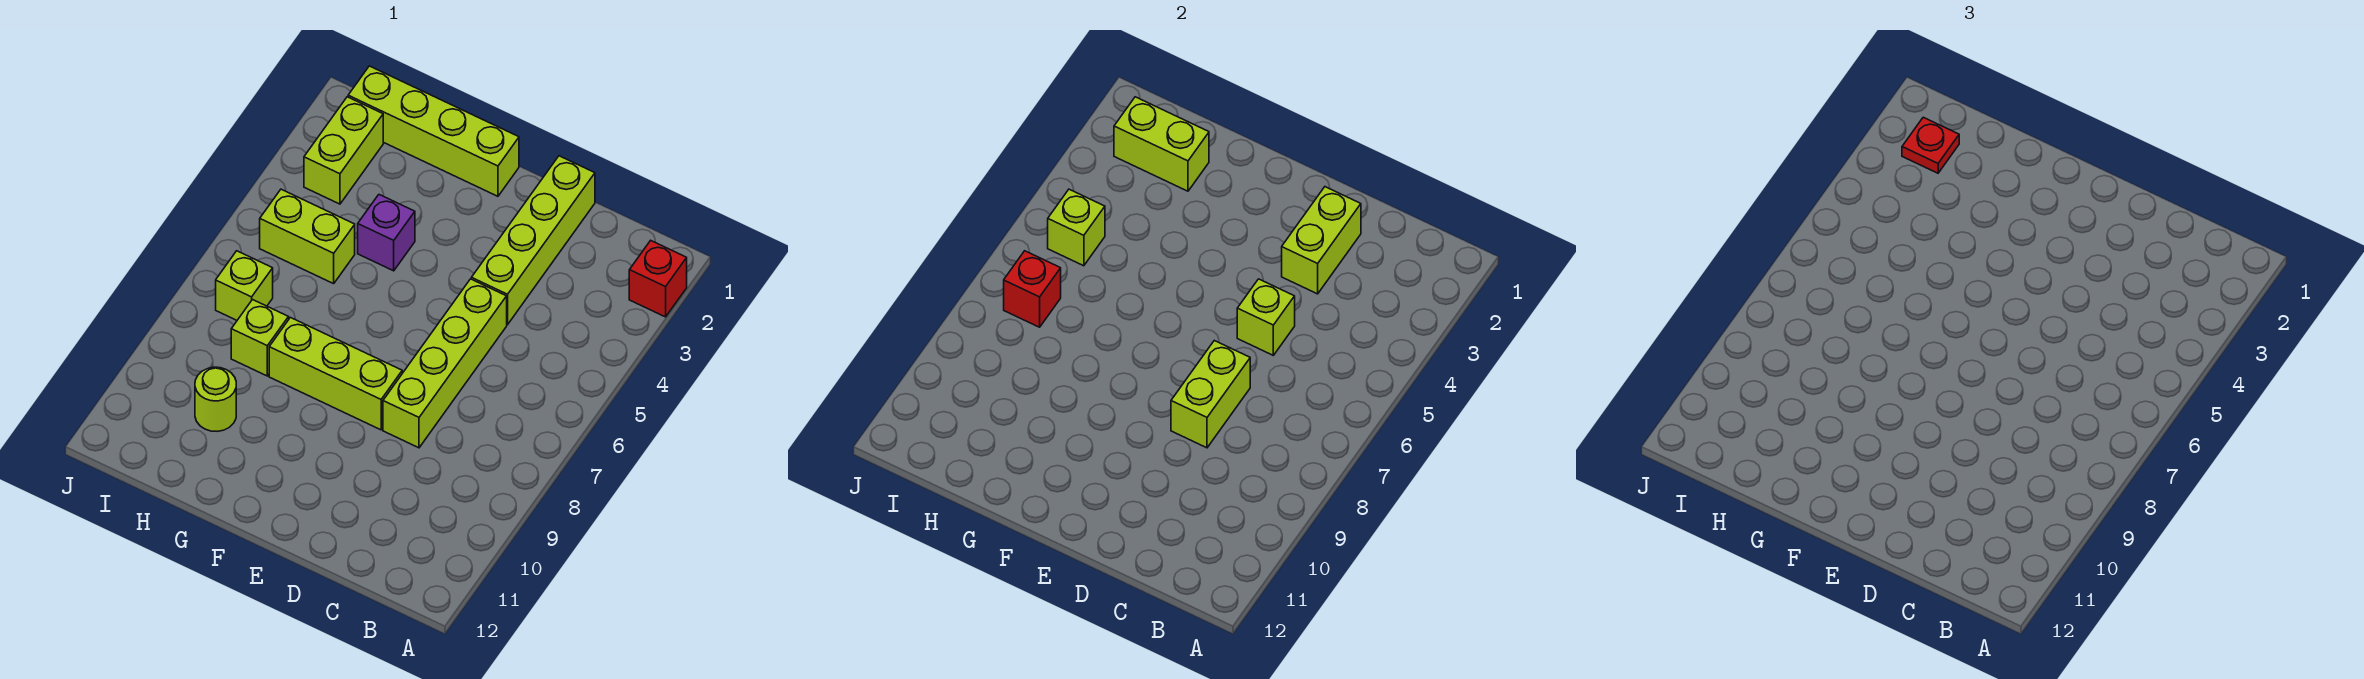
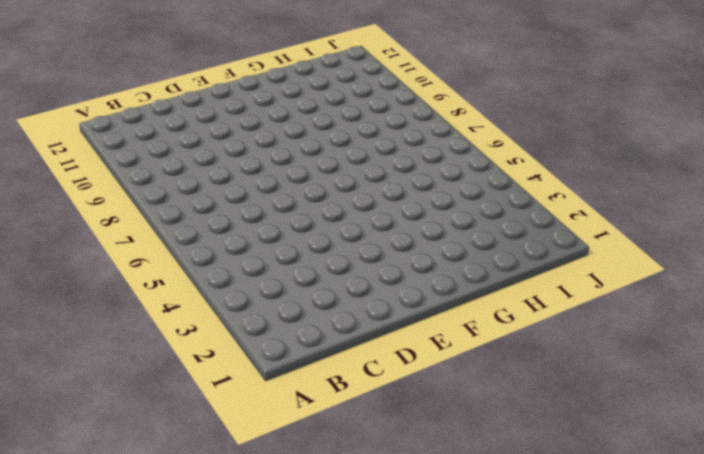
none -> red brick A2 level 1
none -> lime brick D1:D4 level 1
none -> lime brick D5:D8 level 1

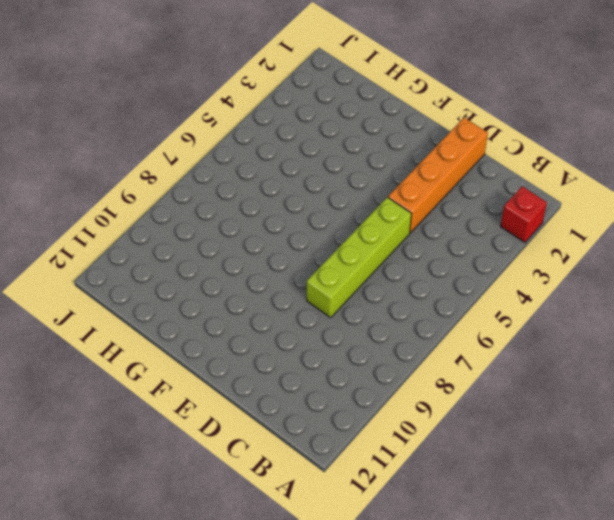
orange brick D1:D4 level 1 -> lime brick D1:D4 level 1
none -> lime brick E8:G8 level 1
none -> lime brick F1:I1 level 1
none -> purple brick G4 level 1

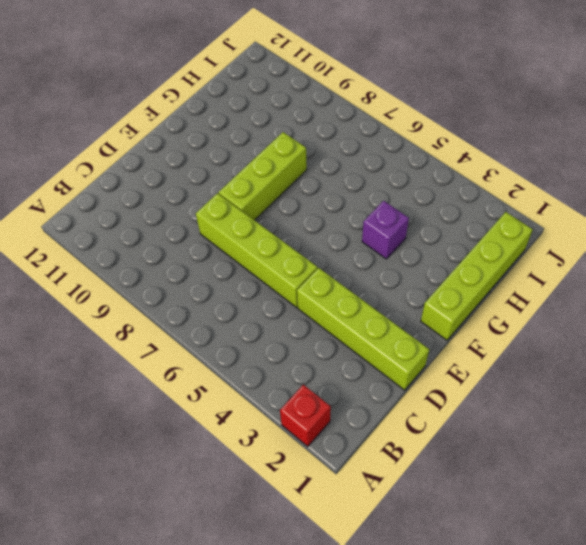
none -> lime brick H5:I5 level 1
none -> lime brick H8 level 1
none -> lime round brick H10 level 1

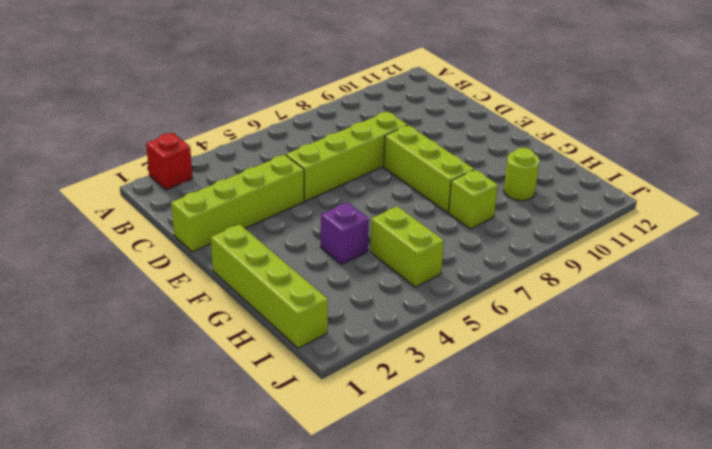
none -> lime brick I2:I3 level 1
none -> lime brick I7 level 1
none -> lime brick D2:D3 level 2

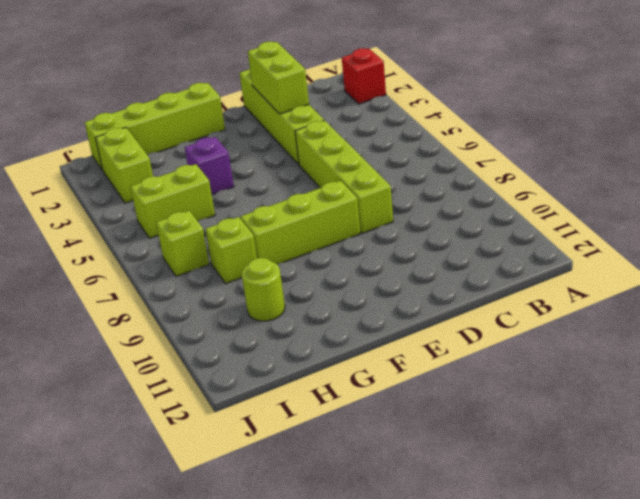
none -> lime brick D5 level 2
none -> lime brick D7:D8 level 2
none -> lime brick H2:I2 level 2

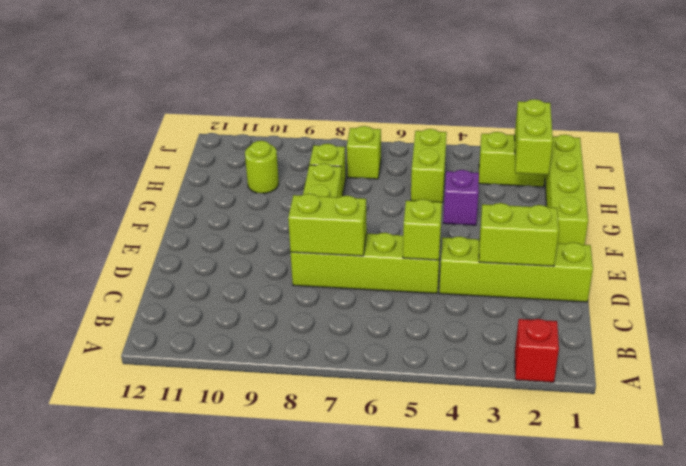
none -> lime brick I5 level 2
none -> red brick I7 level 2
none -> red plate I2 level 3

